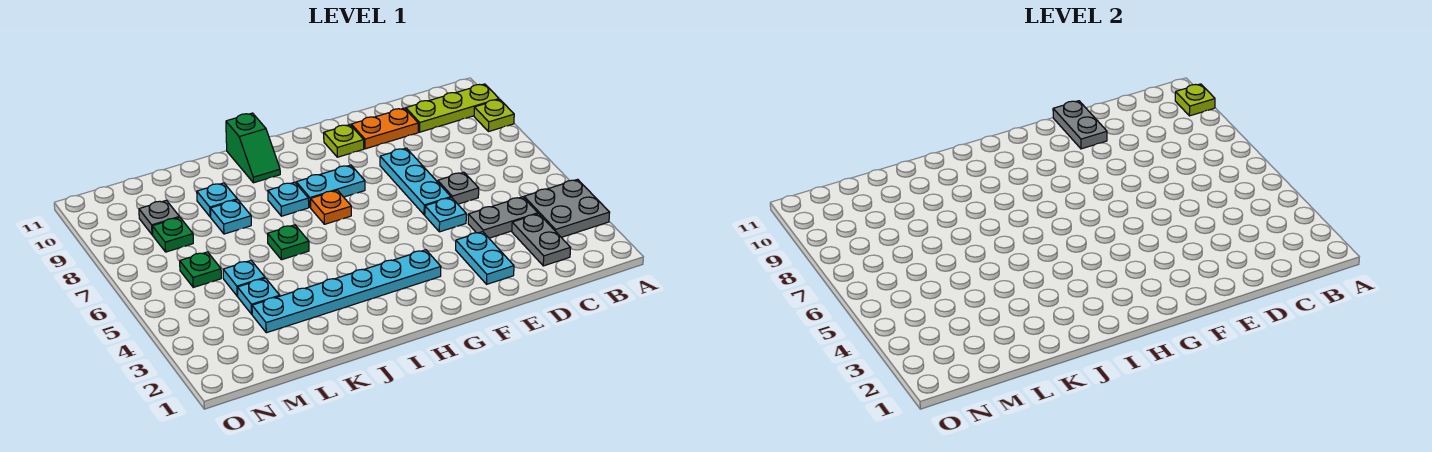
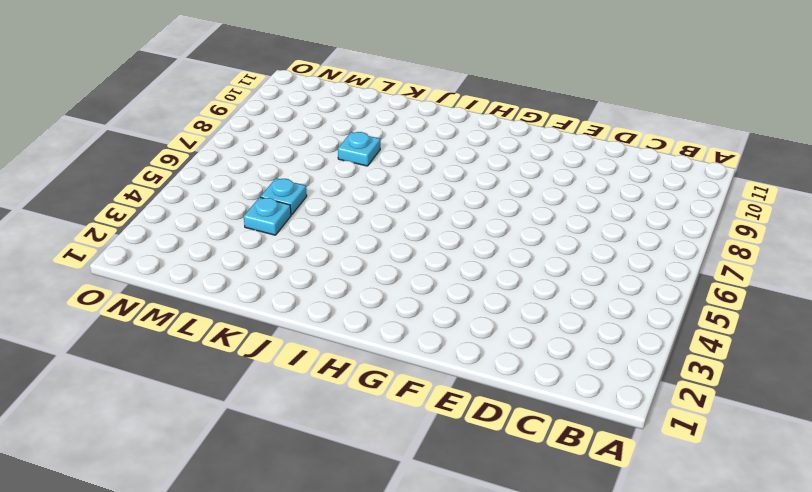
none -> grey plate A3:B4 level 1
none -> lime plate A9 level 1
none -> lime plate A10:C10 level 1

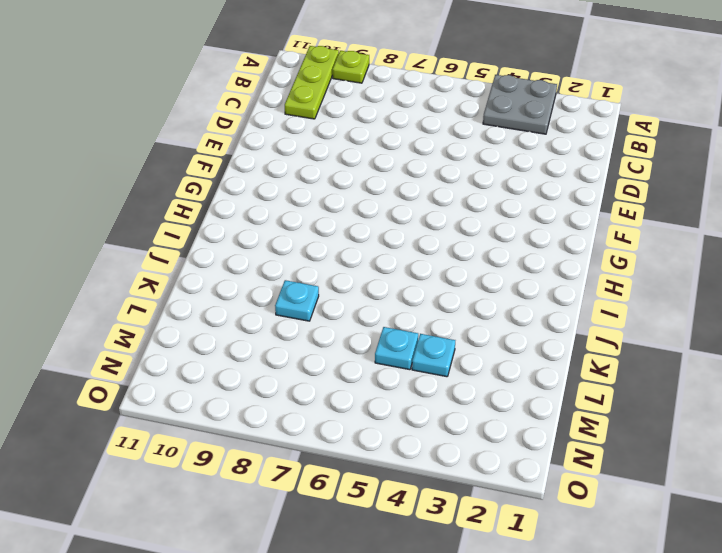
none -> grey plate C2:C3 level 1
none -> grey plate C4:D4 level 1
none -> grey plate D6 level 1

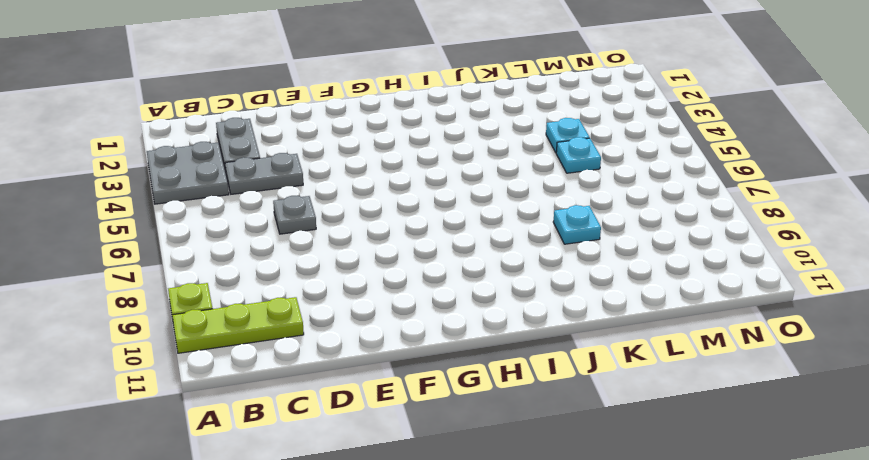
none -> orange plate D10:E10 level 1
none -> cyan plate E2:E3 level 1
none -> cyan plate E5 level 1

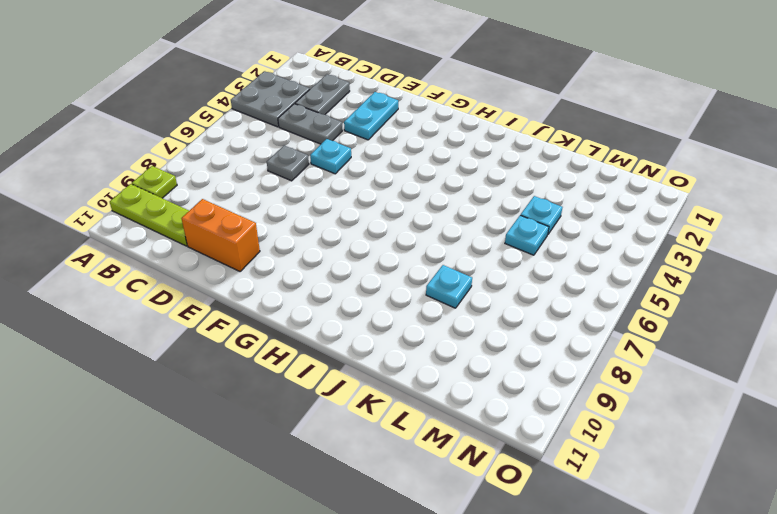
orange brick D10:E10 level 1 -> orange plate D10:E10 level 1
none -> cyan plate E6:E8 level 1
none -> lime plate F10 level 1
none -> cyan plate G3:L3 level 1

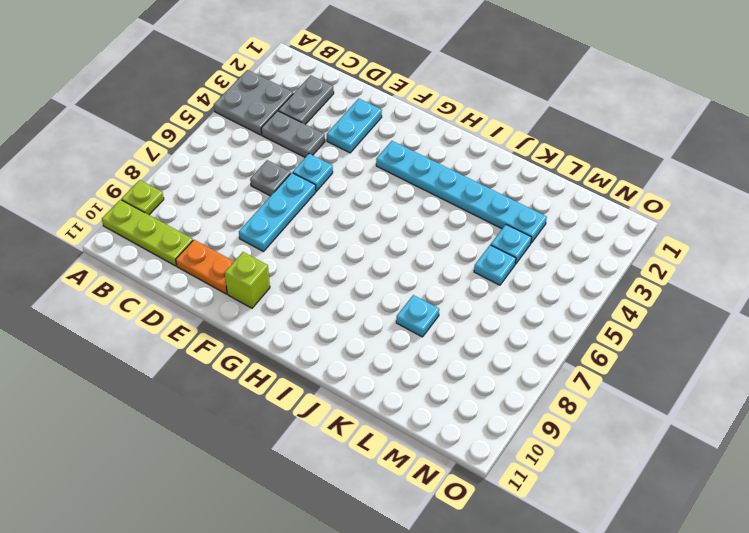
lime brick F10 level 1 -> lime plate F10 level 1
none -> cyan plate G8:H8 level 1
none -> orange plate H7 level 1
none -> cyan plate I8 level 1

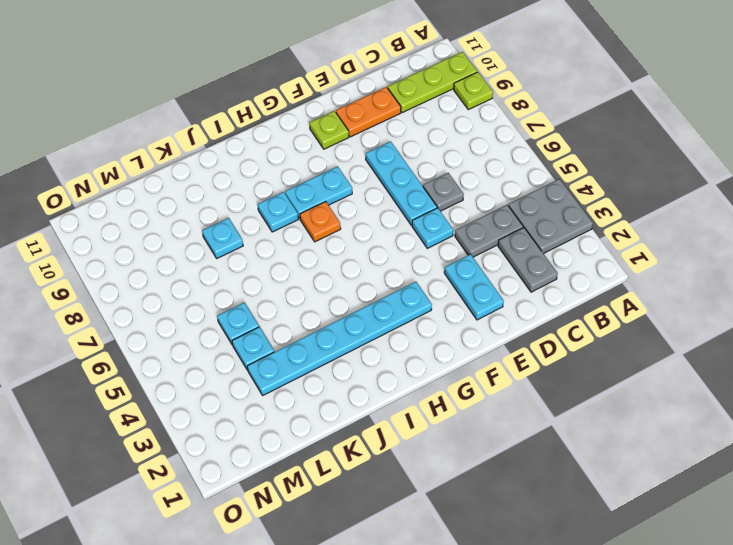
none -> green slope I10:I11 level 1 top 11
none -> green plate J6 level 1
none -> cyan plate K9 level 1

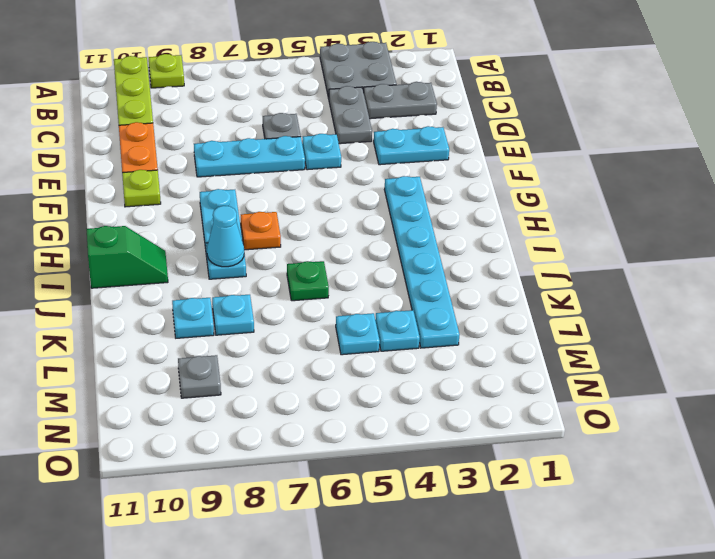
cyan cone I8 level 2 -> none
none -> green plate M6 level 1
none -> green plate M8 level 1
none -> lime plate A10 level 2

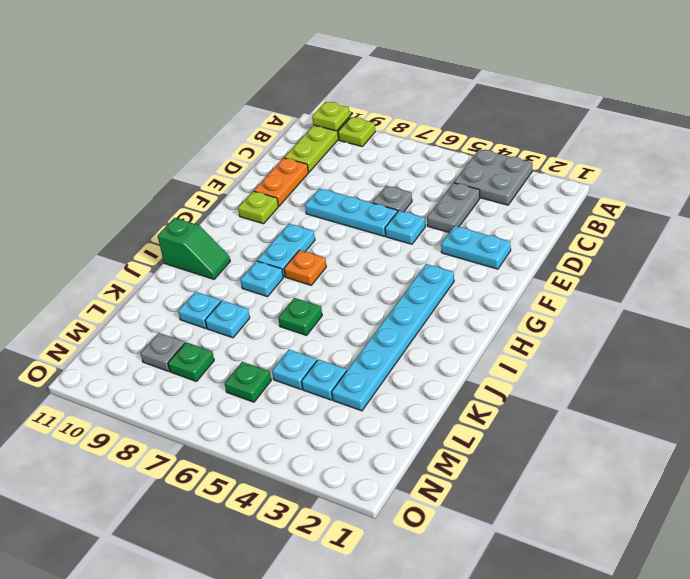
none -> grey plate C2:C3 level 1
none -> grey plate E10:E11 level 2

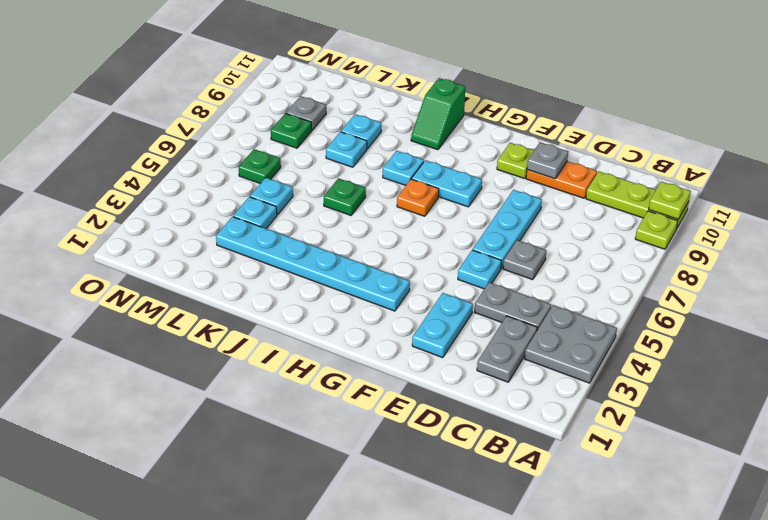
grey plate E10 level 2 -> grey plate E10:E11 level 2

